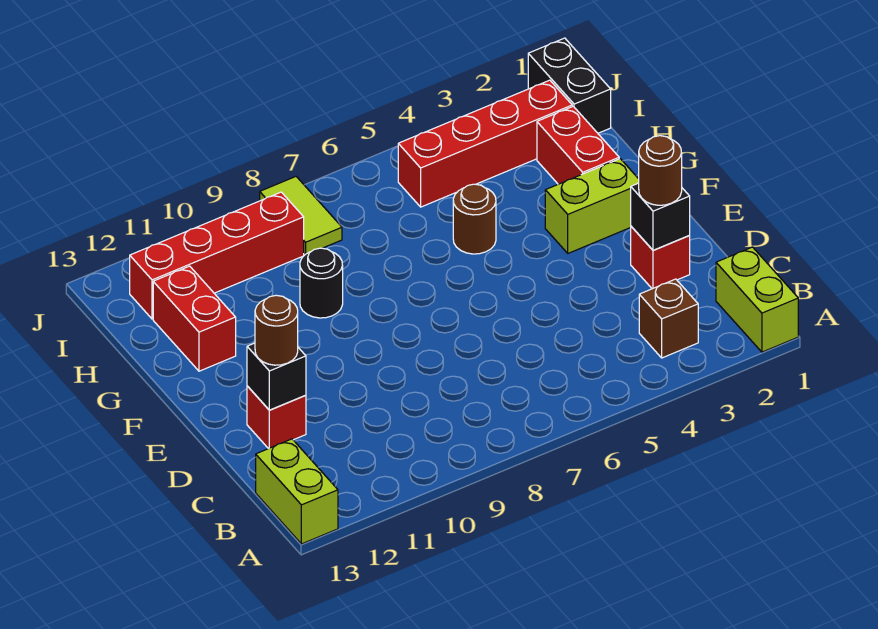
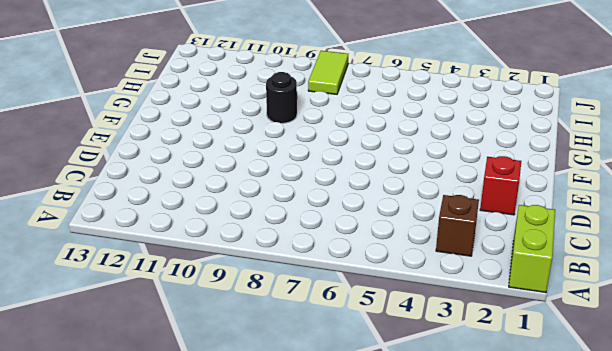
none -> lime brick A13:B13 level 1
none -> red brick D12 level 1
none -> lime brick F2:F3 level 1

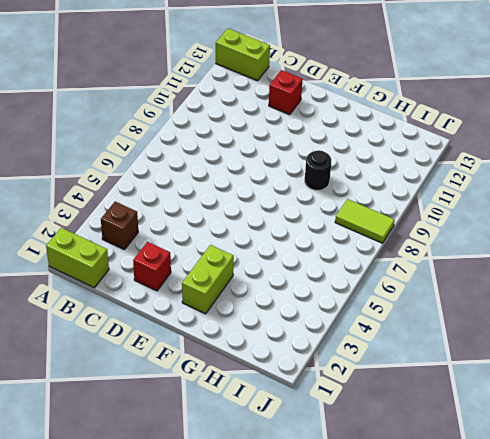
none -> red brick G2:H2 level 1
none -> brown round brick G5 level 1
none -> red brick G12:H12 level 1

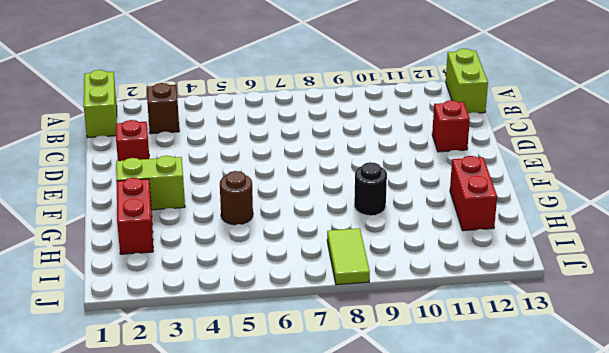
none -> black brick I1:J1 level 1
none -> red brick I2:I5 level 1
none -> red brick I9:I12 level 1

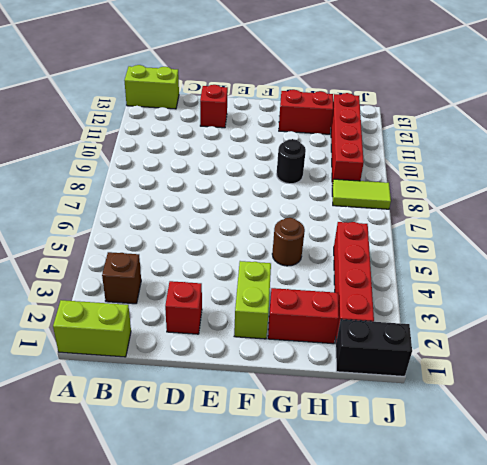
none -> black brick D2 level 2
none -> black brick D12 level 2
none -> brown round brick D2 level 3

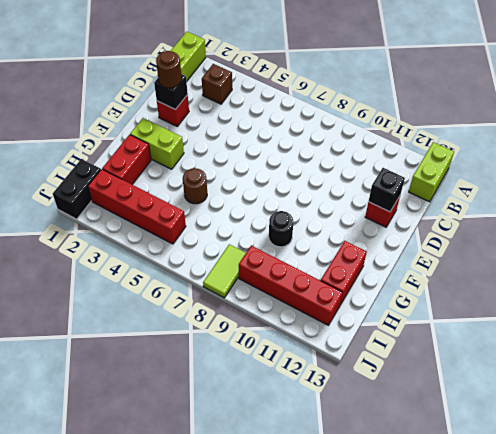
none -> brown round brick D12 level 3

